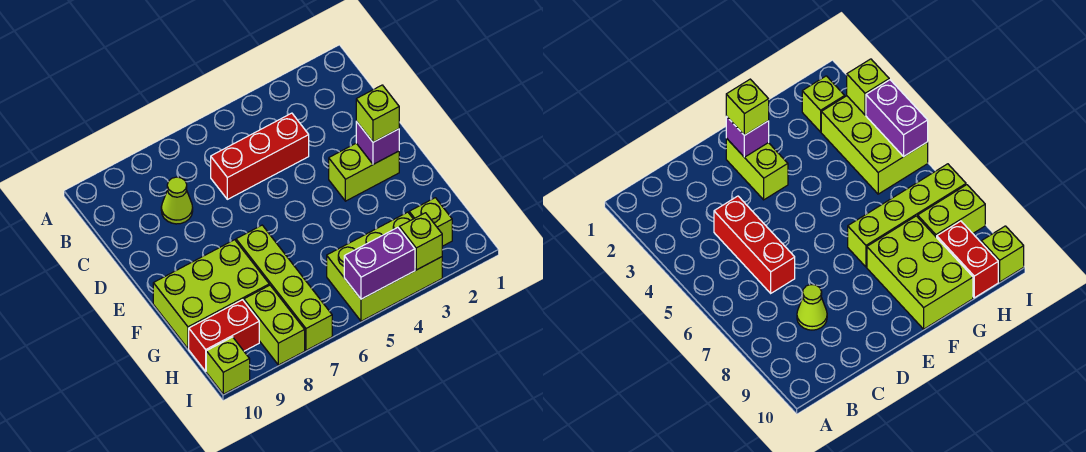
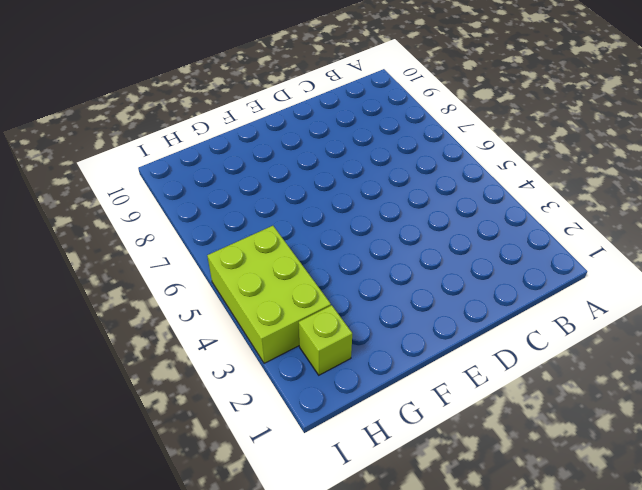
none -> red brick C4:C6 level 1
none -> lime cone C8 level 1
none -> lime brick E2:E3 level 1

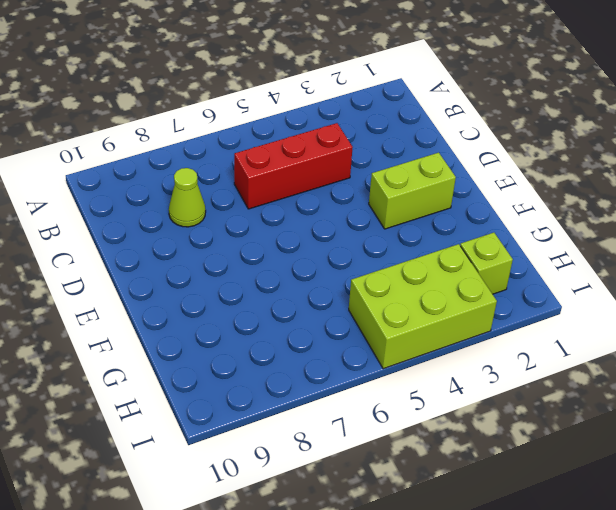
none -> lime brick F7:I7 level 1
none -> lime brick F8:G10 level 1
none -> lime brick H8:I8 level 1

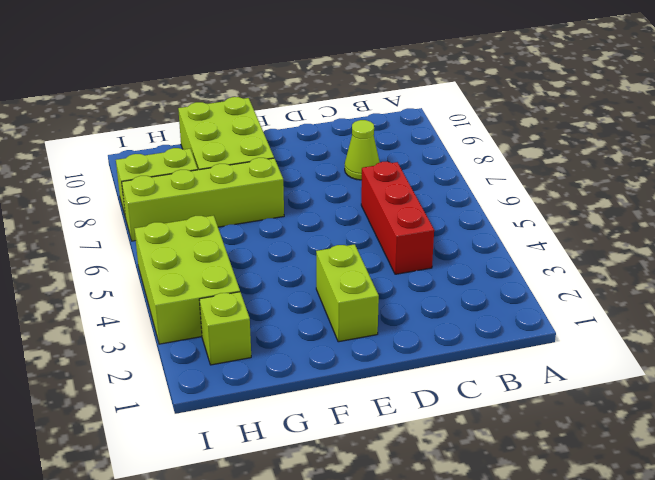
none -> red brick H9:H10 level 1
none -> lime brick I10 level 1
none -> purple brick E2 level 2

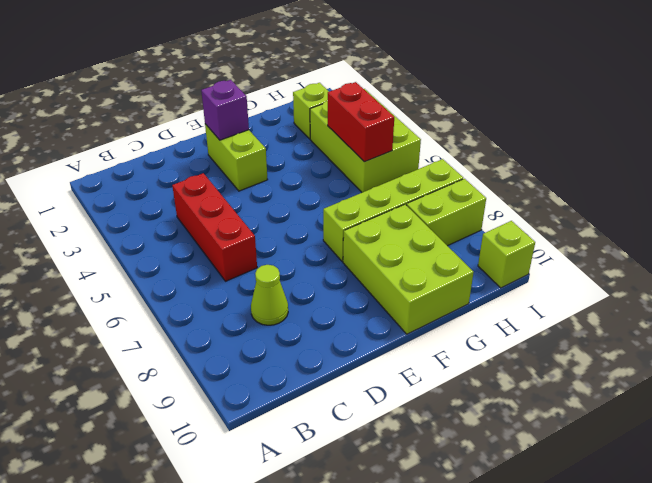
red brick H4:H5 level 2 -> red brick H9:H10 level 1
none -> lime brick I3 level 2
none -> purple brick I4:I5 level 2
none -> lime brick E2 level 3

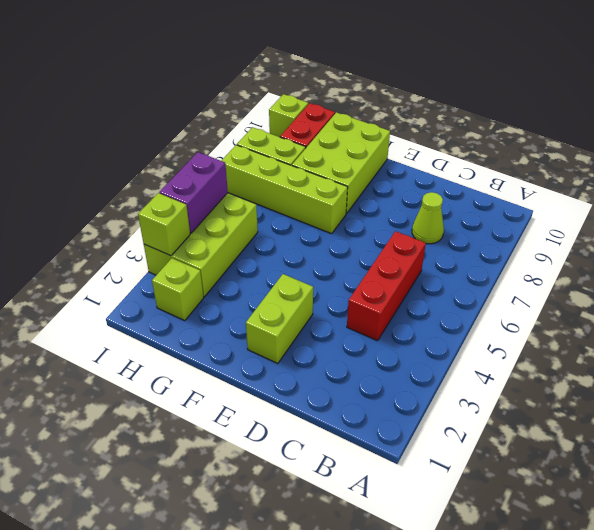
none -> purple brick E2 level 2
none -> lime brick E2 level 3

